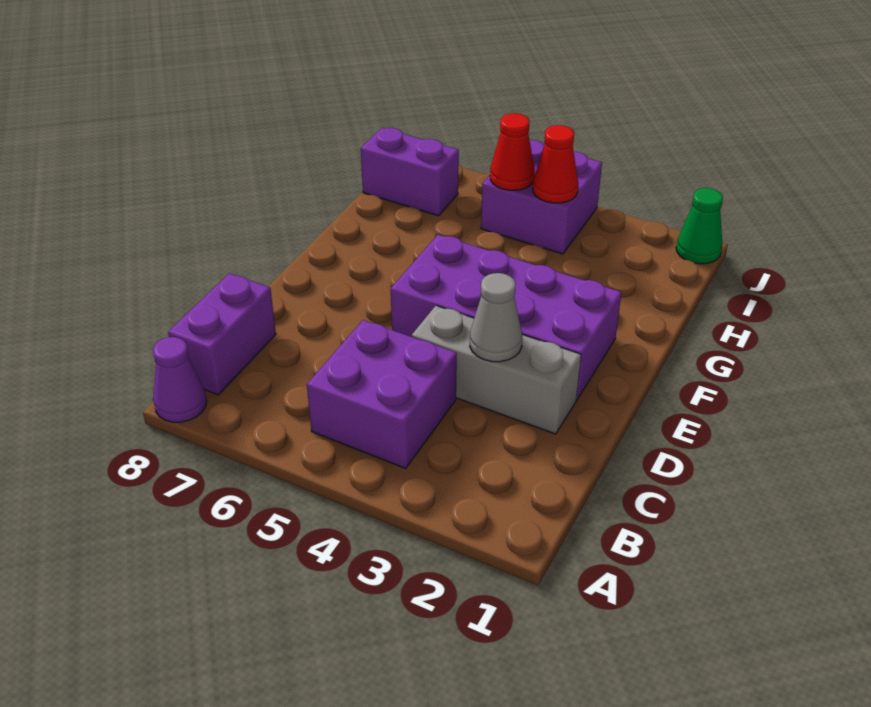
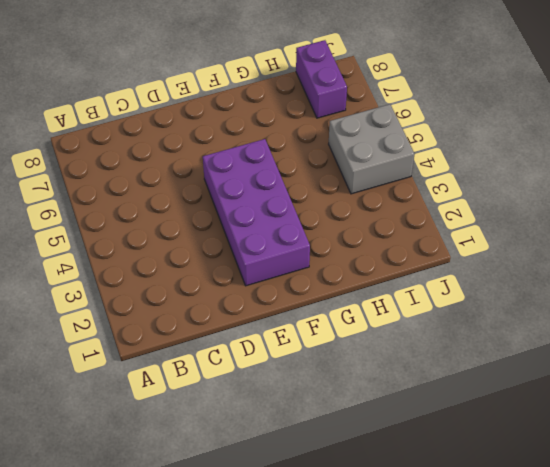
grey brick I4:J5 level 1 -> purple brick I4:J5 level 1
none -> purple cone A8 level 1
none -> purple brick B4:C5 level 1

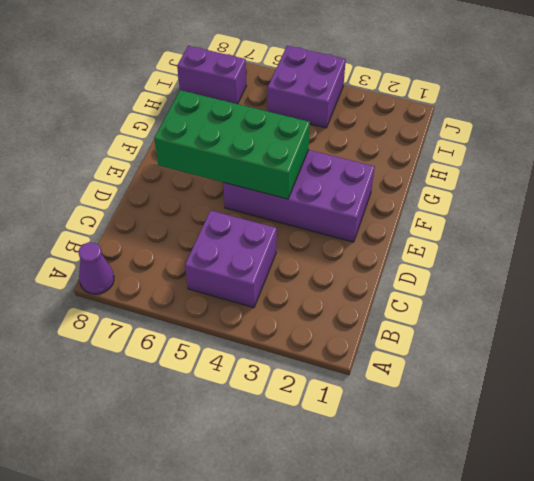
green brick E4:F7 level 2 -> none
none -> purple brick B8:C8 level 1
none -> grey brick D2:D4 level 1

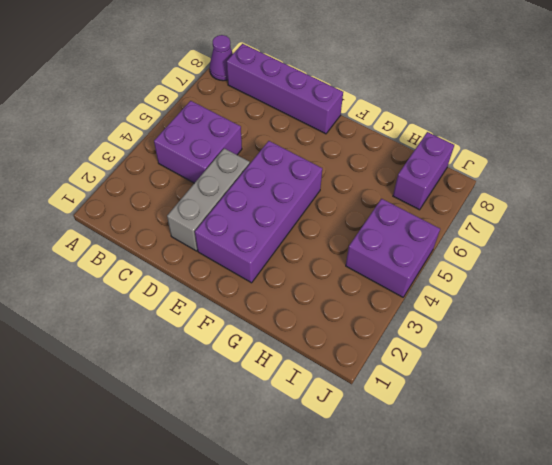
purple brick B8:E8 level 1 -> purple brick B8:C8 level 1
none -> green cone J1 level 1
none -> grey cone D3 level 2

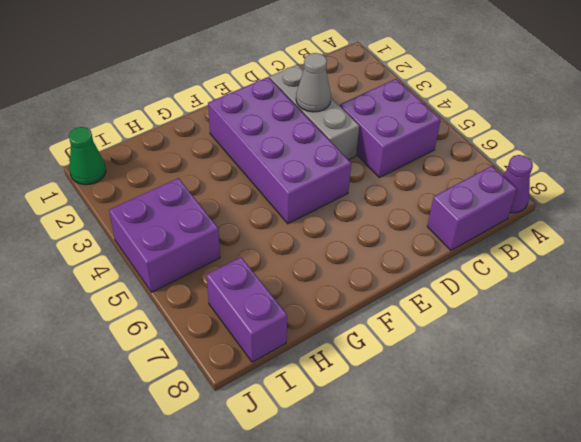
none -> red cone I4 level 2
none -> red cone I5 level 2

